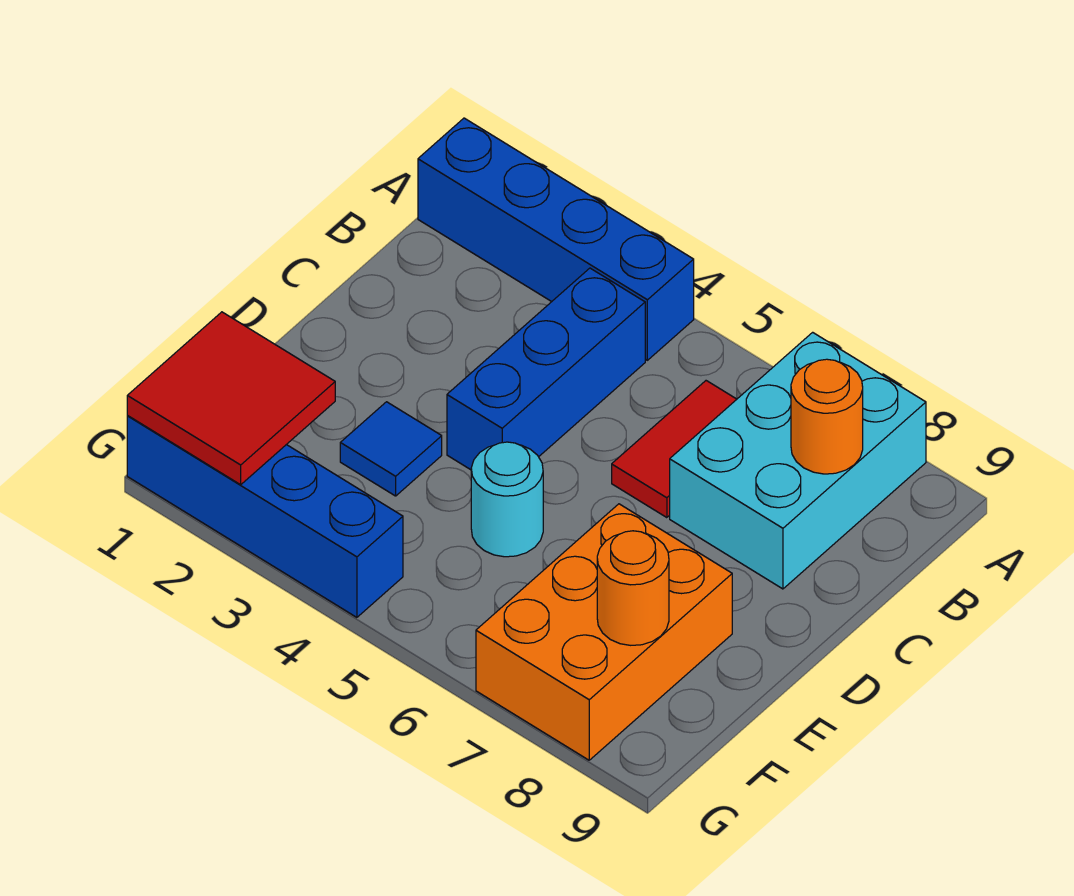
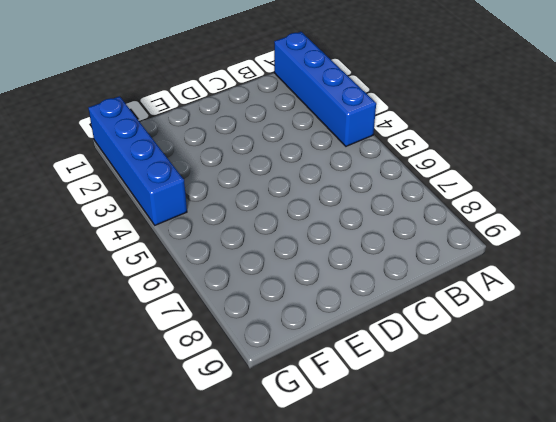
none -> cyan brick A7:C8 level 1
none -> blue brick B4:D4 level 1

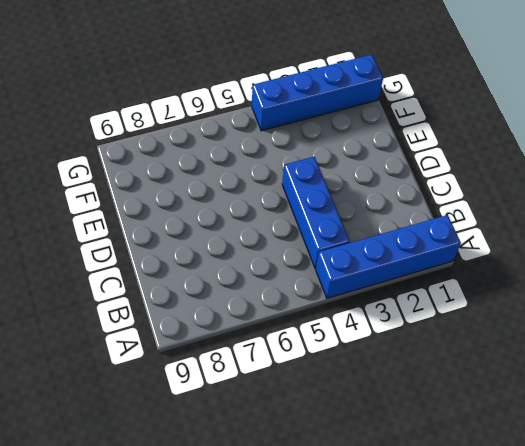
none -> cyan brick A7:C8 level 1
none -> red tile B6:C6 level 1

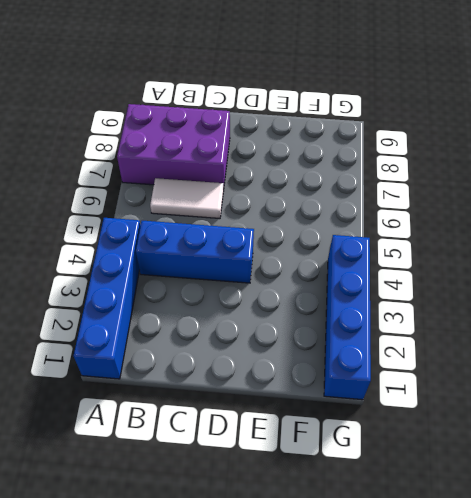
purple brick A7:C8 level 1 -> cyan brick A7:C8 level 1
white tile B6:C6 level 1 -> red tile B6:C6 level 1
none -> blue tile E3 level 1
none -> cyan round brick E5 level 1

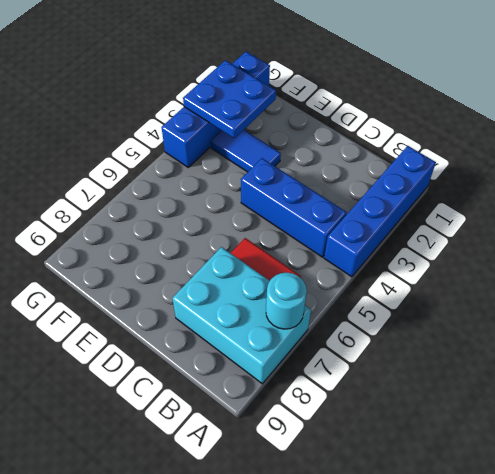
cyan round brick A7 level 2 -> cyan round brick E5 level 1
blue tile E3:F3 level 1 -> blue tile E3 level 1
blue plate F2:G3 level 2 -> red tile F1:G2 level 2
none -> orange brick E7:G8 level 1
none -> orange round brick B8 level 2

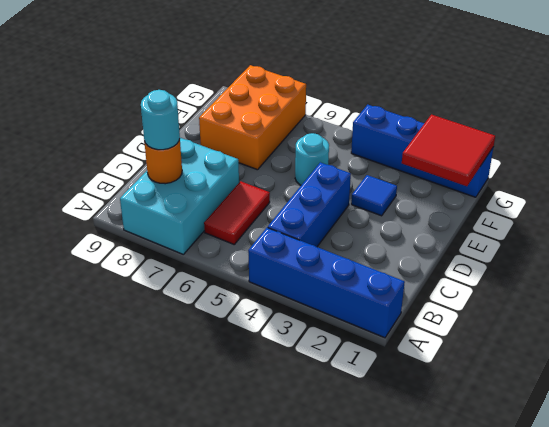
cyan round brick B8 level 3 -> none
none -> orange round brick F8 level 2

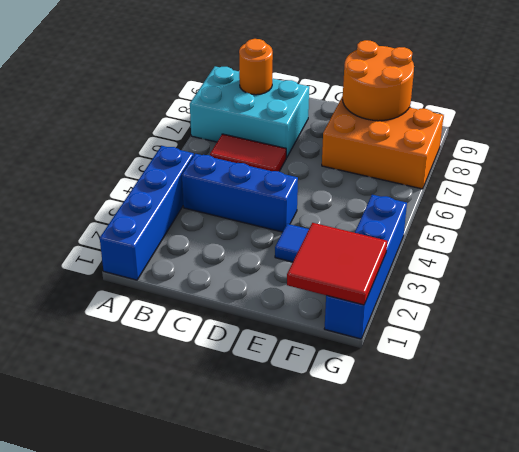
orange round brick E8:F9 level 2 -> orange round brick F8 level 2
none -> cyan round brick E5 level 1

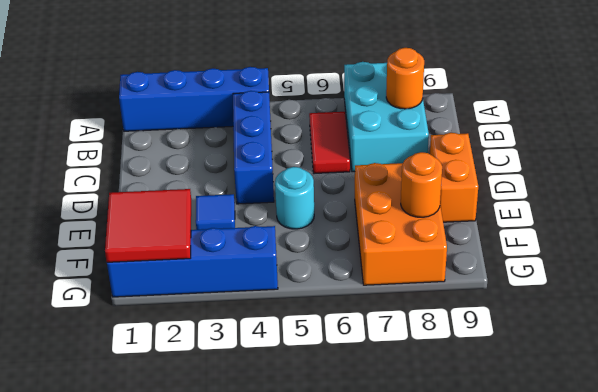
orange brick D9:E9 level 1 -> none

